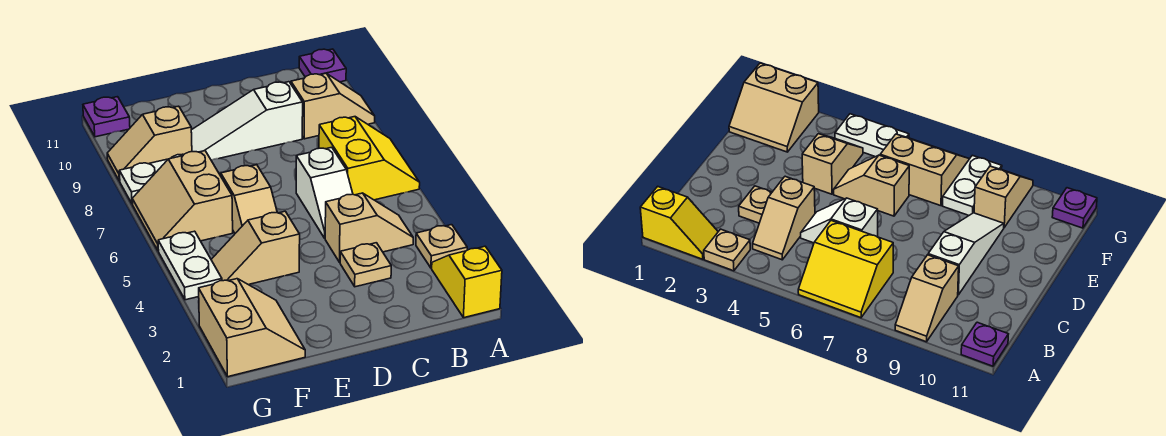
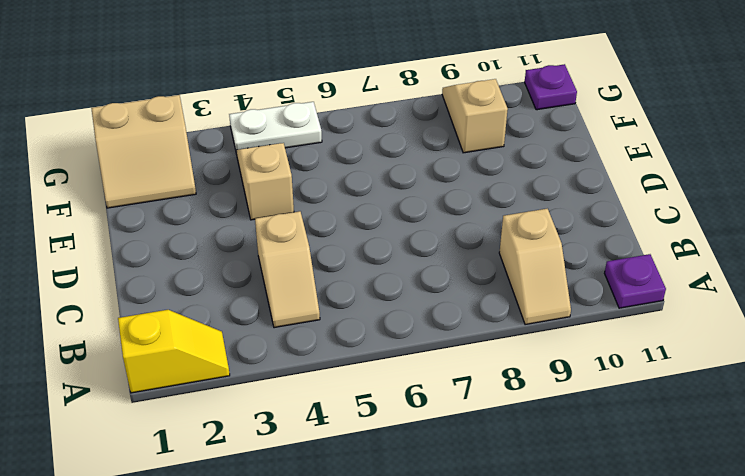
none -> tan plate A3 level 1
none -> yellow slope A6:B7 level 1 top B
none -> tan plate C3 level 1

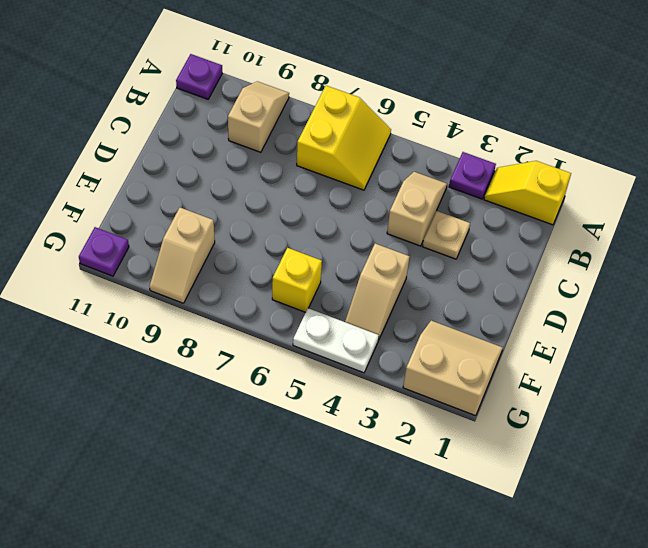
purple plate A3 level 1 -> tan plate A3 level 1
yellow slope A6:B7 level 1 top 7 -> yellow slope A6:B7 level 1 top B
yellow brick F6 level 1 -> tan slope F6:G7 level 1 top F
none -> white slope C5:C6 level 1 top 6
none -> white slope C9:E9 level 1 top C
none -> tan slope E5:E6 level 1 top 6

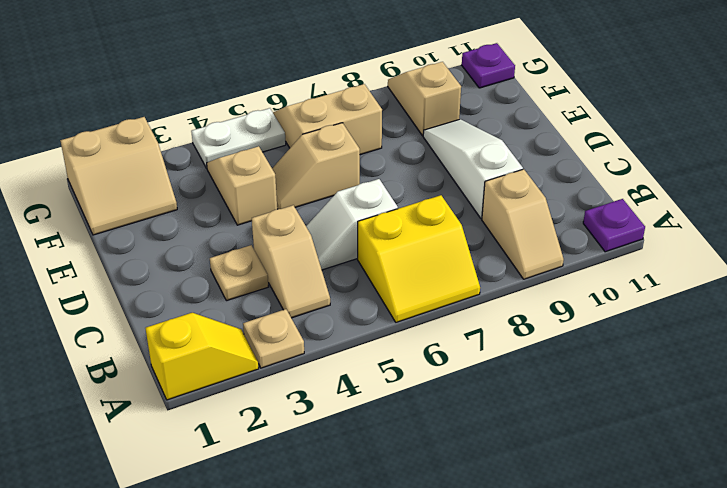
none -> white plate F8:G8 level 1

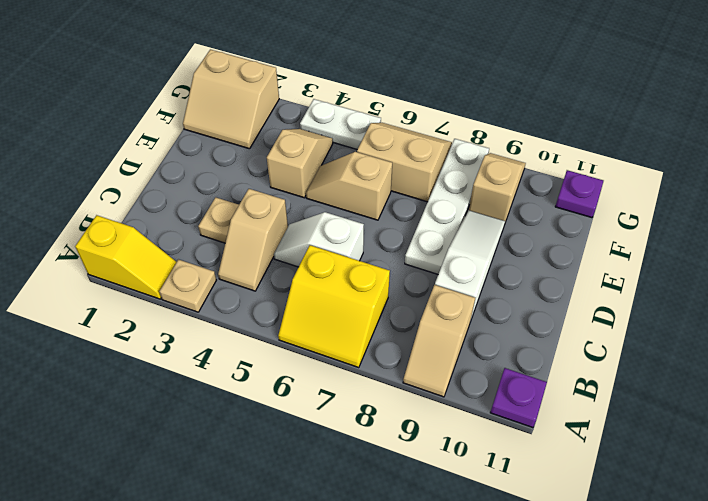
white plate D8:G8 level 1 -> white plate F8:G8 level 1

